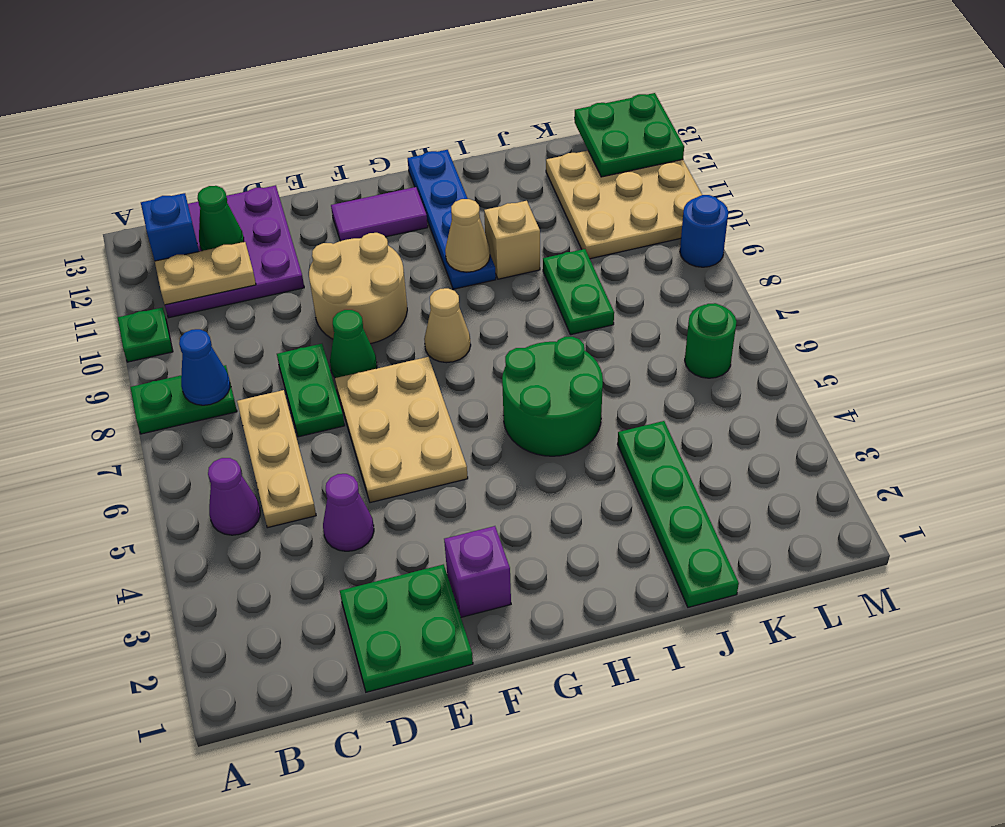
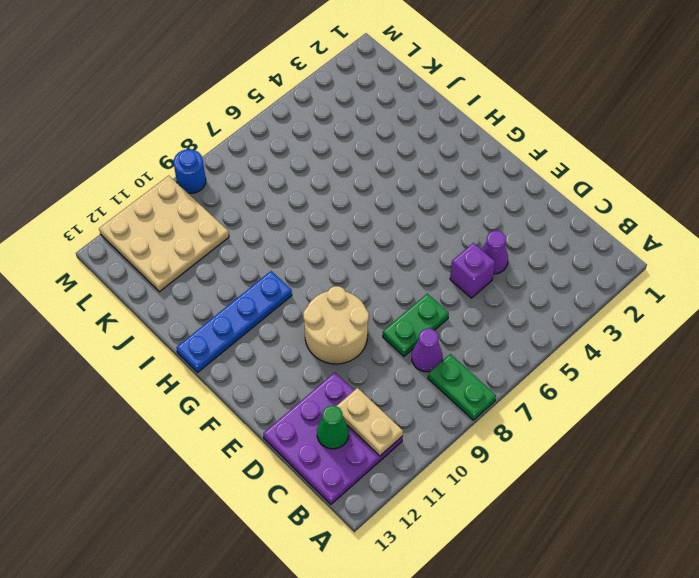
purple cone C8 level 1 -> purple cone B5 level 1
purple brick D5 level 1 -> purple brick F2 level 1
none -> green plate A10 level 1
none -> tan plate C5:C7 level 1
none -> green plate D1:E2 level 1

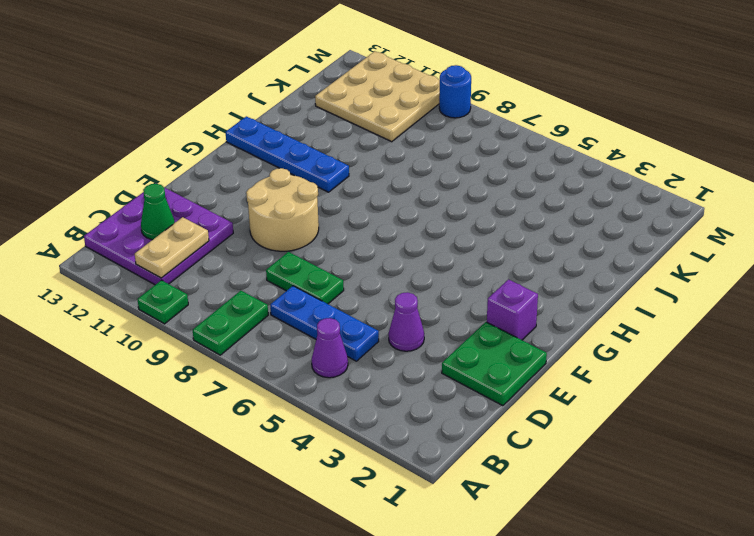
blue plate C5:C7 level 1 -> tan plate C5:C7 level 1
none -> tan plate E5:F7 level 1
none -> green cone E8 level 1
none -> purple tile F12:G12 level 1

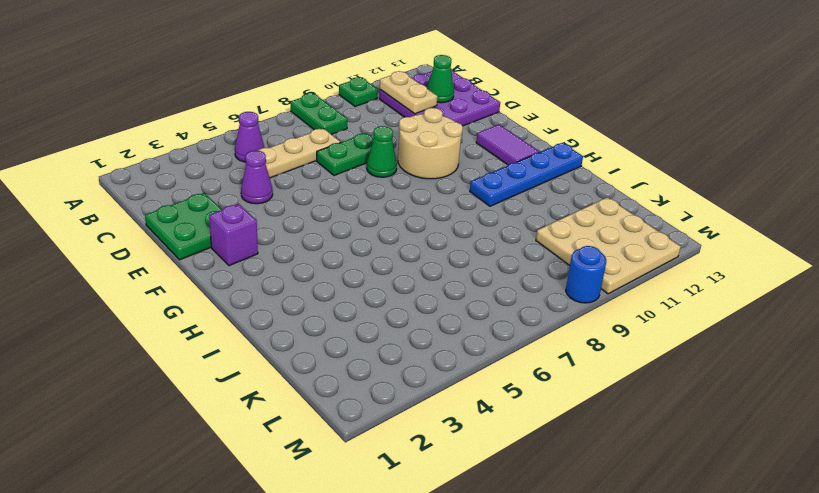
none -> tan plate E5:F7 level 1
none -> tan cone G8 level 1
none -> green round brick H5:I6 level 1

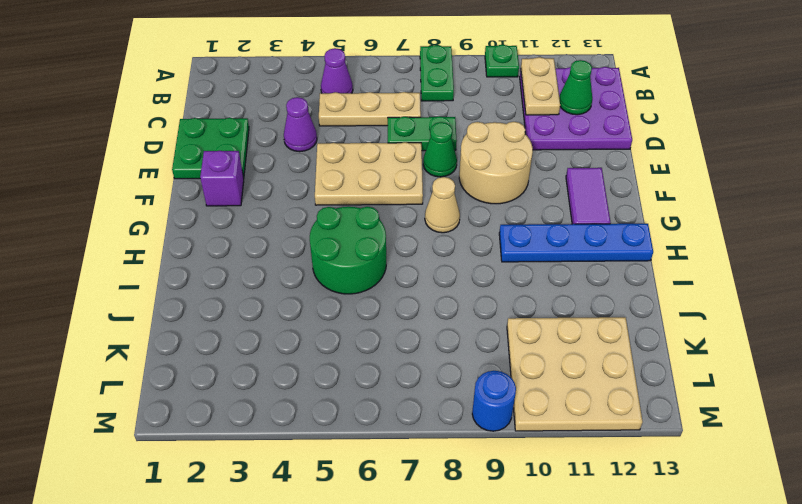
none -> tan brick I10 level 1
none -> green plate J1:J4 level 1
none -> green plate J8:J9 level 1

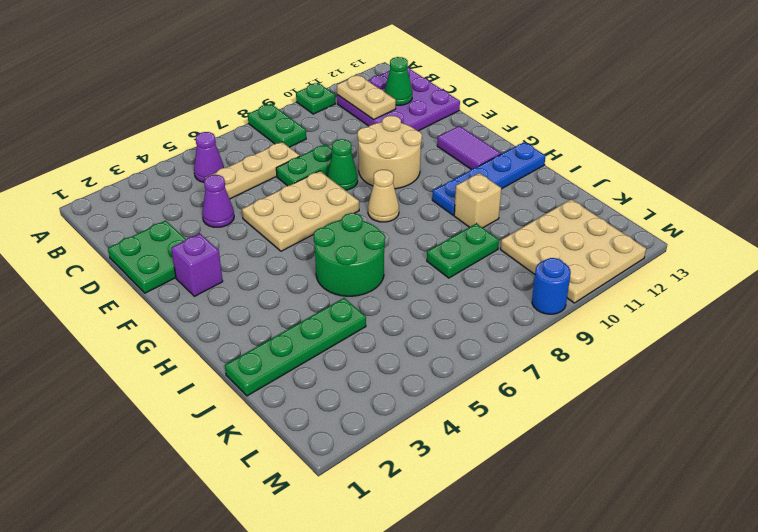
none -> green round brick L6 level 1
none -> blue cone B8 level 2
none -> blue brick B12 level 2

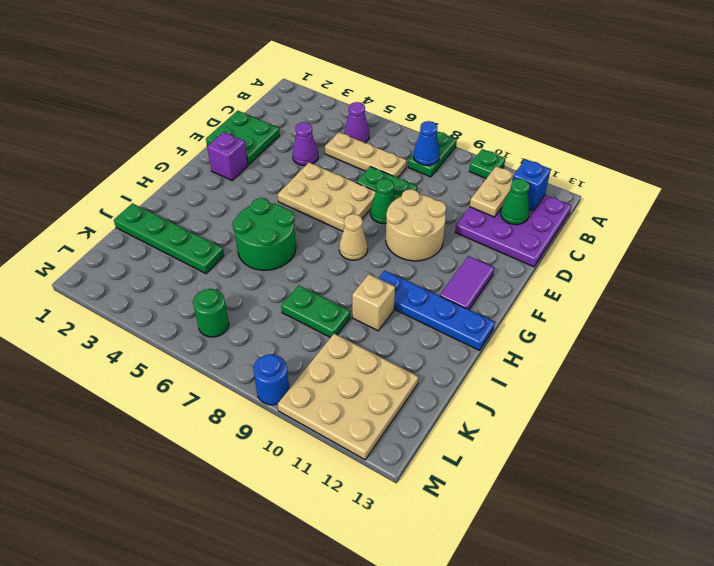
none -> tan cone H10 level 2
none -> green plate L12:M13 level 2

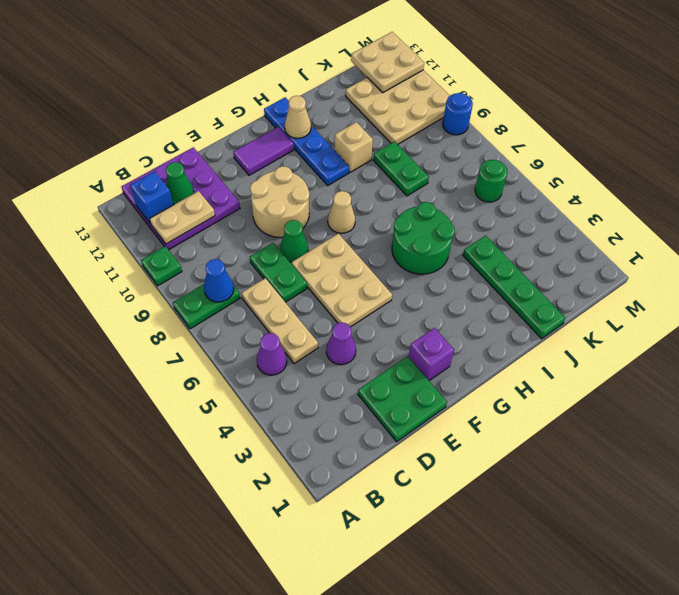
tan cone H12 level 2 -> tan cone H10 level 2
tan plate L12:M13 level 2 -> green plate L12:M13 level 2

